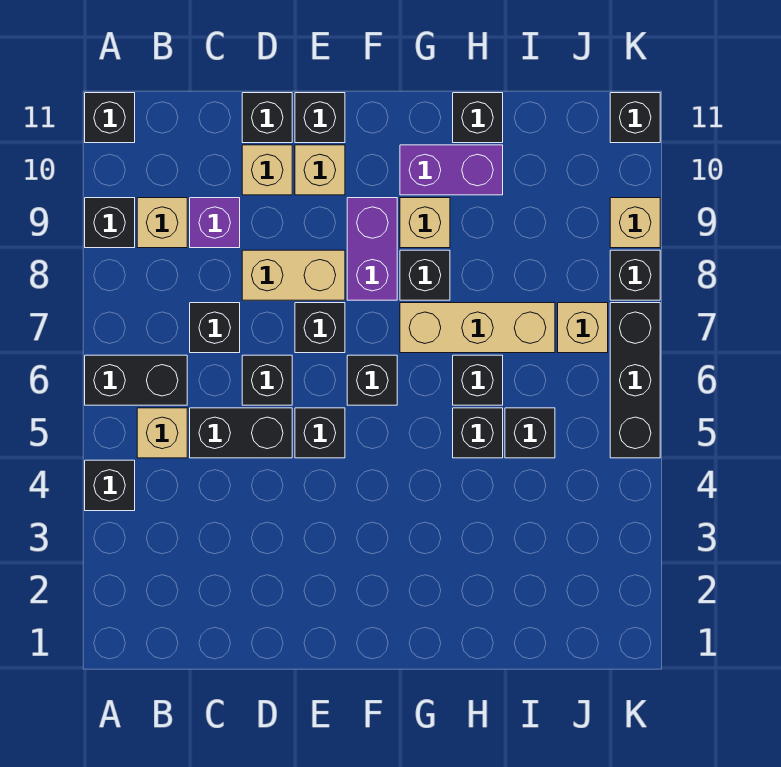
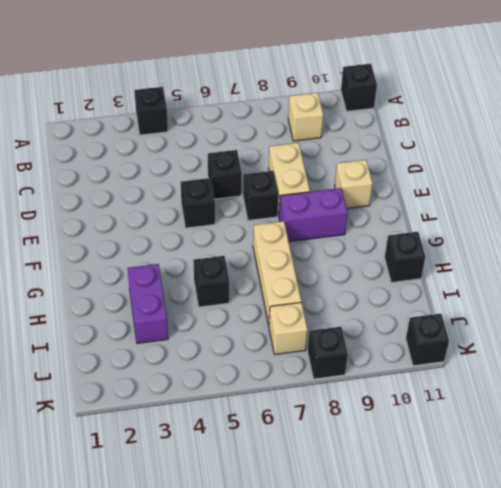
purple brick H3:I3 level 1 -> purple brick G10:H10 level 1
none -> black brick A6:B6 level 1
none -> black brick A9 level 1
none -> tan brick B5 level 1
none -> black brick C5:D5 level 1

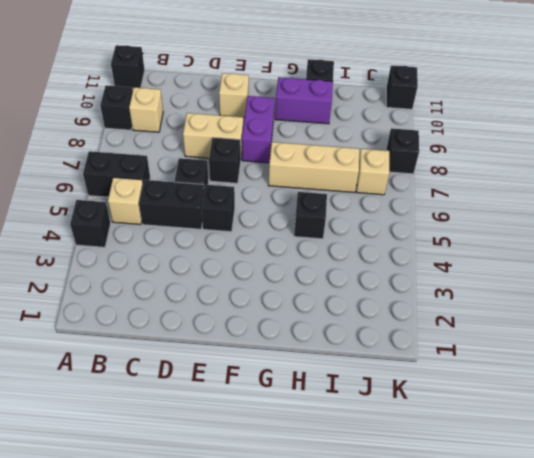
none -> black brick C7 level 1
none -> purple brick C9 level 1
none -> tan brick D10 level 1
none -> black brick D11 level 1

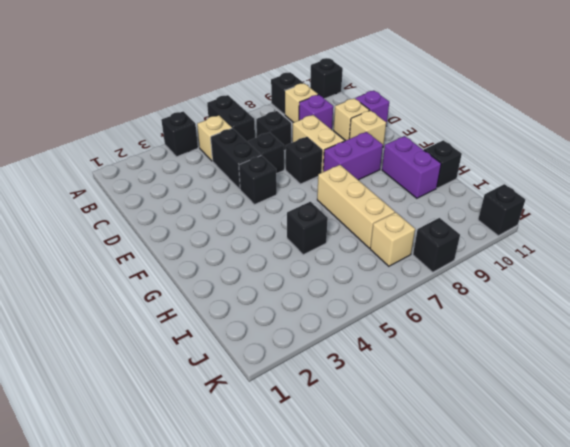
purple brick D11 level 1 -> black brick D11 level 1
none -> black brick E11 level 1
none -> black brick F6 level 1
none -> black brick G8 level 1
none -> tan brick G9 level 1

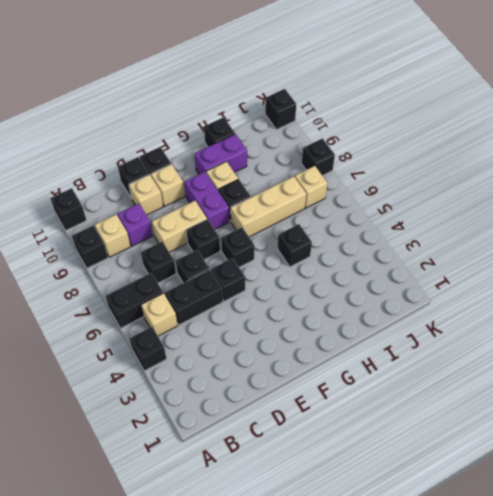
none -> black brick H6 level 1
none -> black brick I5 level 1
none -> black brick K5:K7 level 1
none -> tan brick K9 level 1

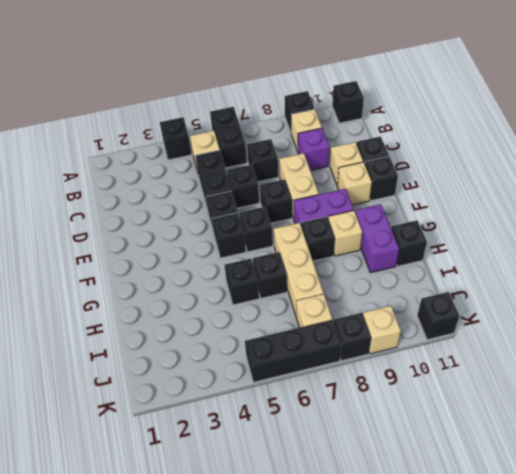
black brick F5 level 1 -> black brick I5 level 1

